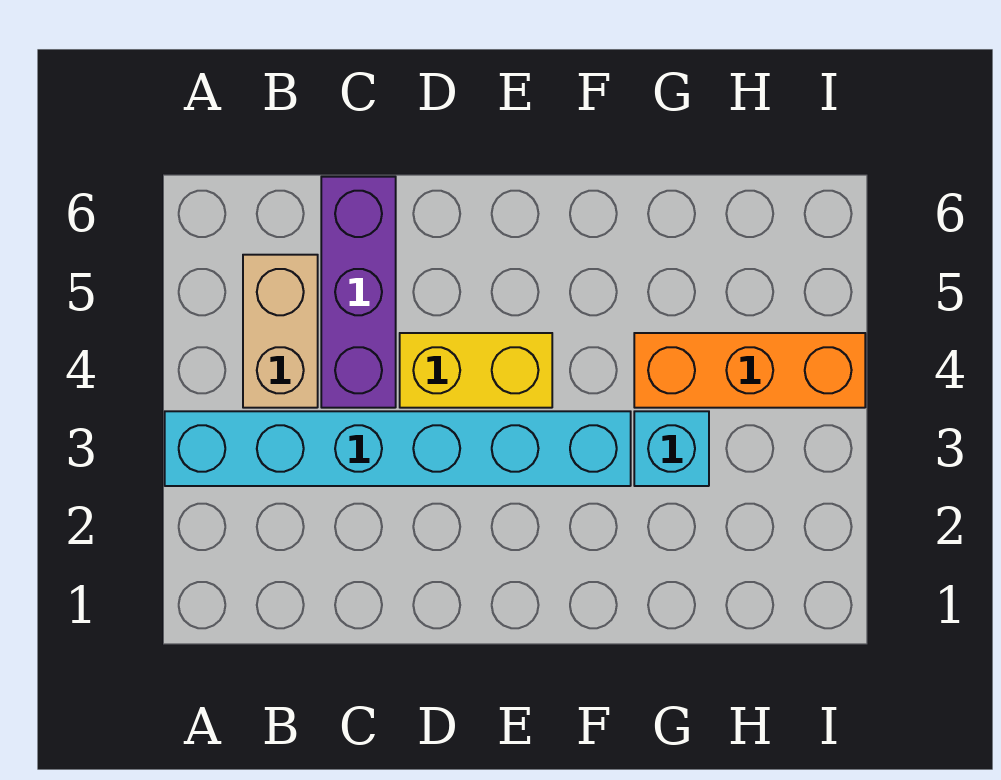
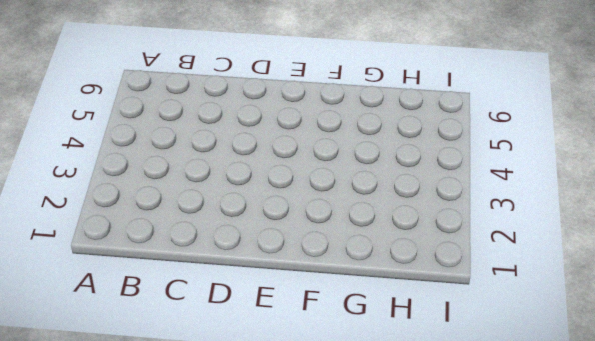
none -> cyan brick A3:F3 level 1
none -> tan brick B4:B5 level 1

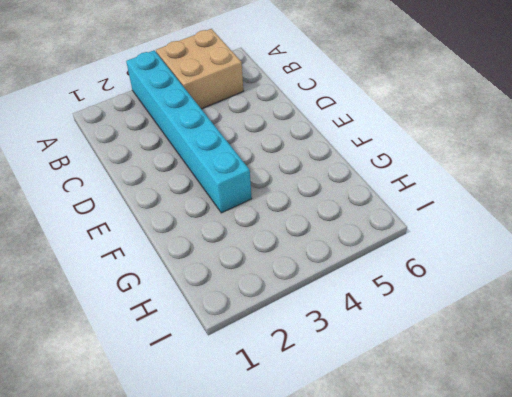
tan brick A4:B5 level 1 -> tan brick B4:B5 level 1
none -> purple brick C4:C6 level 1
none -> yellow brick D4:E4 level 1

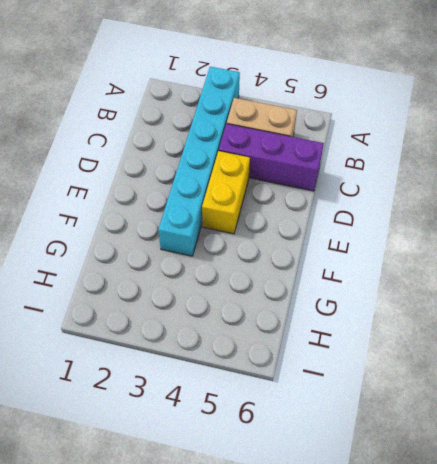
none -> cyan brick G3 level 1
none -> orange brick G4:I4 level 1

